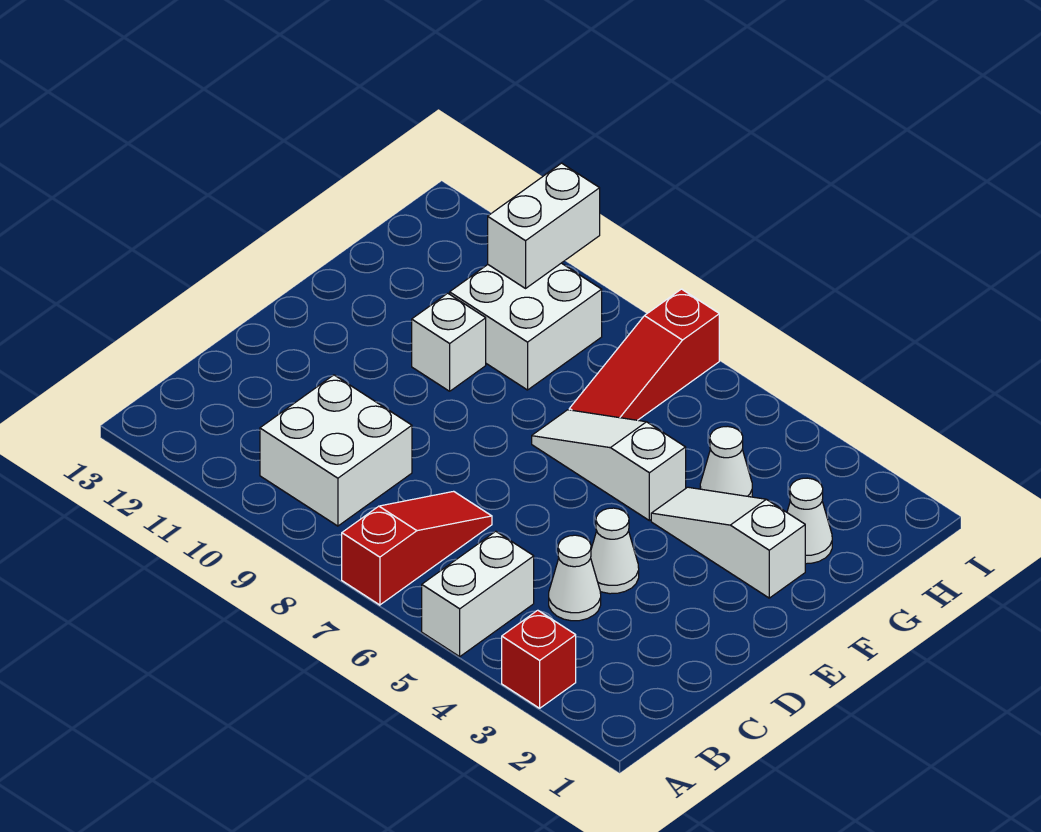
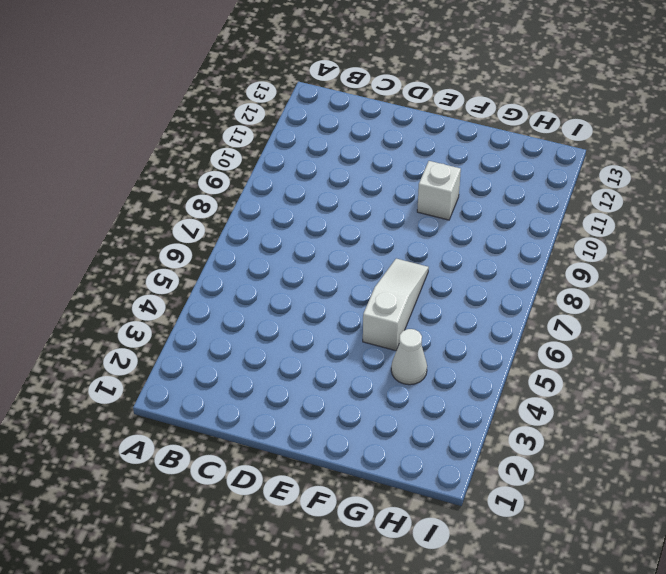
none -> red brick A3 level 1
none -> white brick A5:B5 level 1
none -> red slope A7:C7 level 1 top A

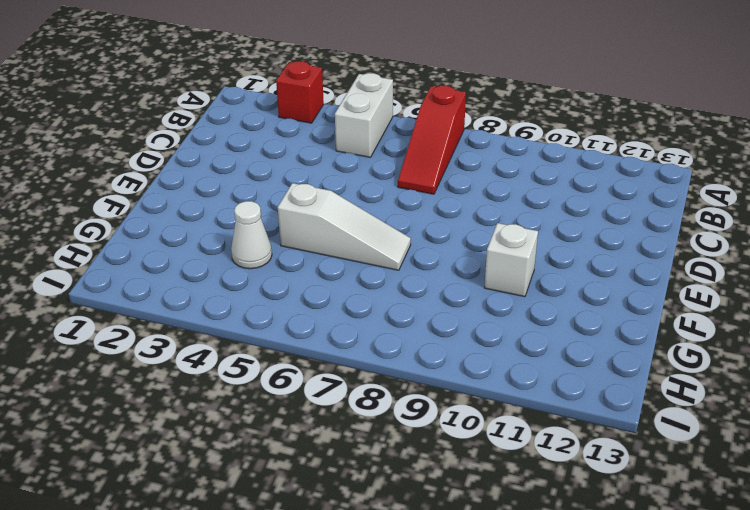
none -> white brick B9:C10 level 1
none -> white cone C4 level 1
none -> white cone D4 level 1

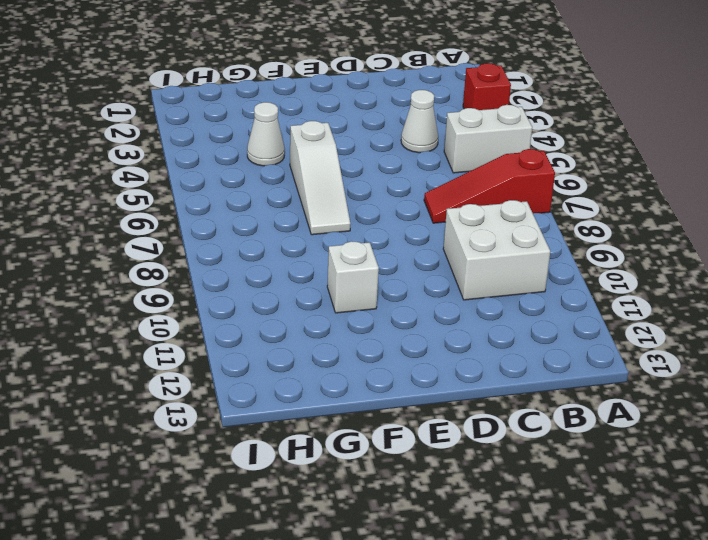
none -> white cone D4 level 1
none -> white slope F2:F4 level 1 top 2
none -> white cone G2 level 1

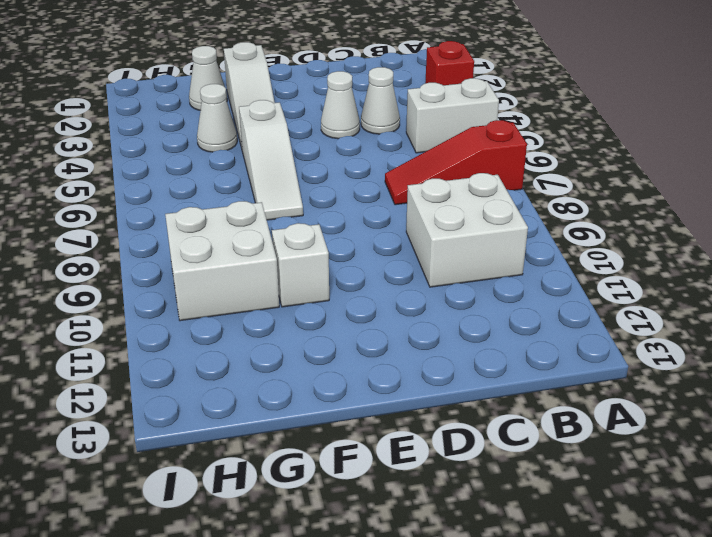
none -> red slope G7:I7 level 1 top I
none -> white brick H10:I10 level 2

